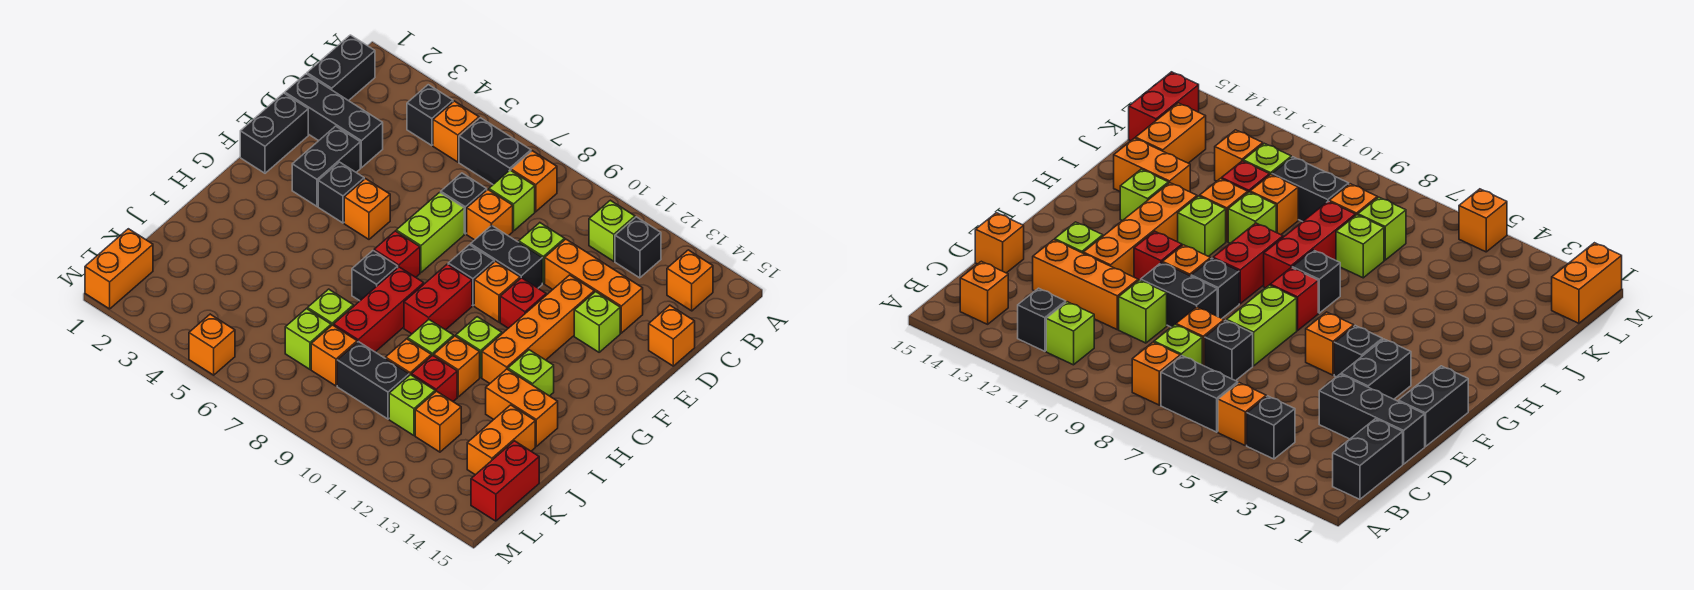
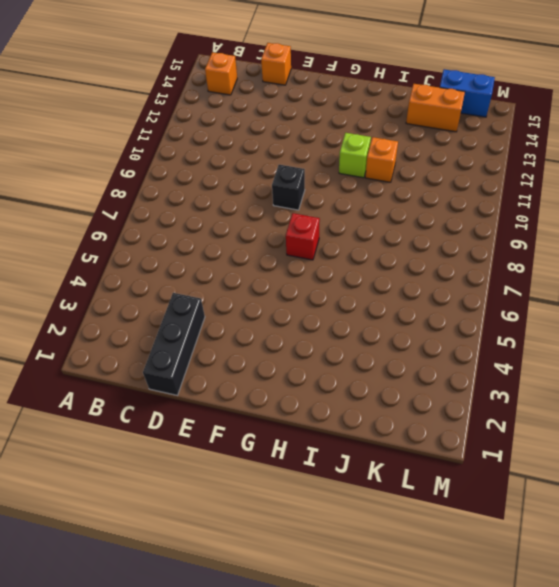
blue brick K15:L15 level 1 -> red brick K15:L15 level 1
none -> black brick B1:C1 level 1
none -> black brick B4 level 1
none -> orange brick B5 level 1
none -> black brick B6:B7 level 1

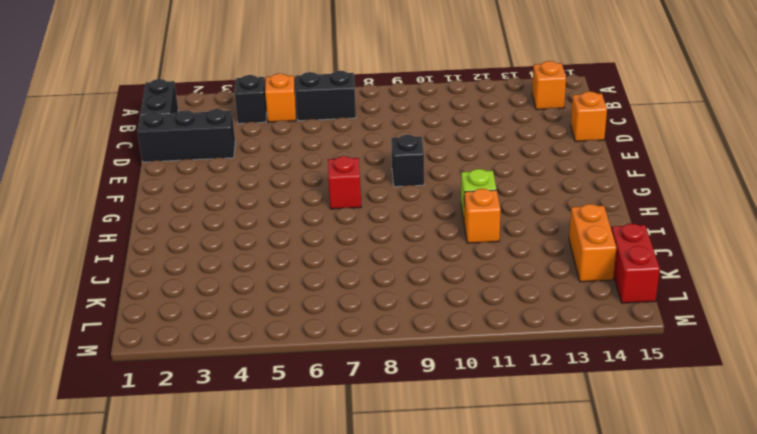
none -> orange brick B8 level 1
none -> lime brick B11 level 1
none -> black brick B12 level 1
none -> lime brick C8 level 1

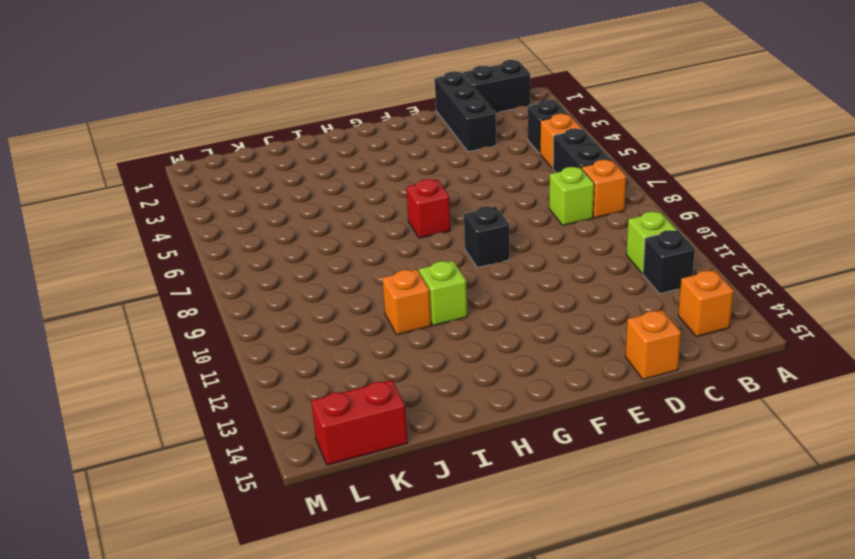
none -> black brick D7 level 1
none -> orange brick D8 level 1
none -> lime brick D10 level 1
none -> orange brick D11:D13 level 1

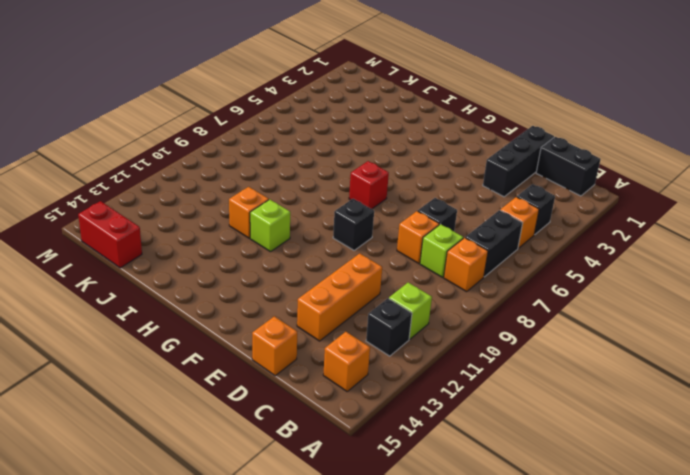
none -> lime brick D10 level 1
none -> black brick E1:F1 level 1
none -> black brick E3:F3 level 1
none -> lime brick E7:F7 level 1

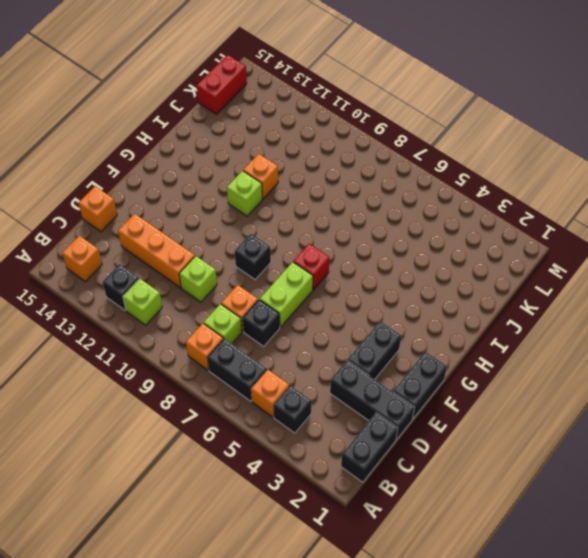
none -> black brick E9:E10 level 1
none -> orange brick E12:H12 level 1
none -> lime brick E13 level 1
none -> black brick F4 level 1

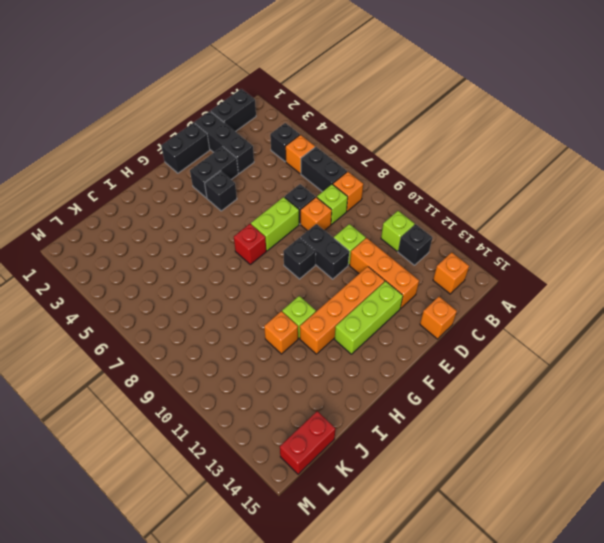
lime brick E13:G13 level 1 -> lime brick E13 level 1
none -> orange brick F5 level 1
none -> orange brick F10 level 1
none -> red brick F11 level 1
none -> red brick G9:H9 level 1

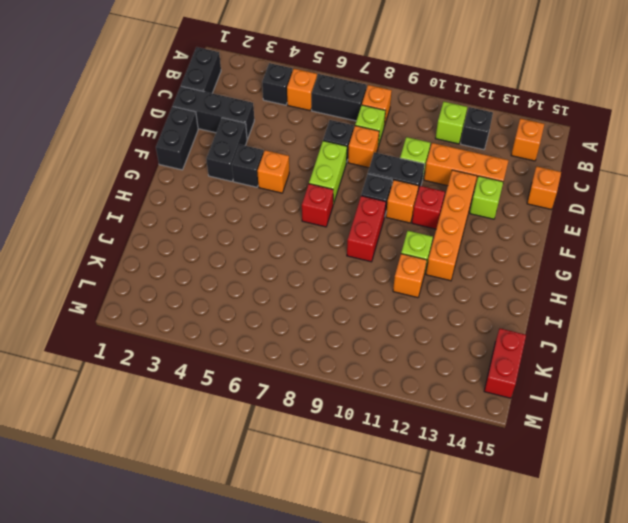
none -> black brick H7 level 1
none -> red brick H8:J8 level 1
none -> lime brick H13 level 1
none -> lime brick I10 level 1

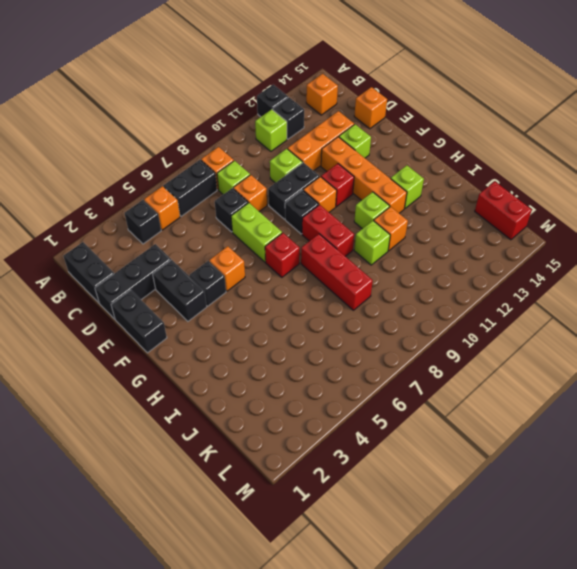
black brick A12 level 1 -> black brick H7 level 1
none -> orange brick I13:I14 level 1
none -> lime brick J7 level 1
none -> orange brick J10 level 1
none -> red brick J11 level 1

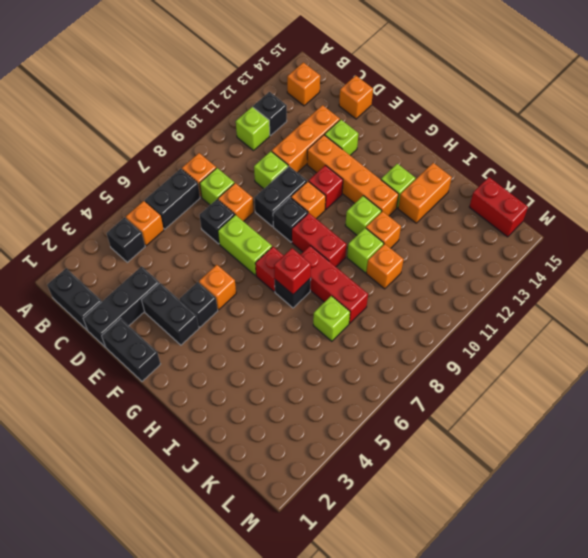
red brick H7 level 2 -> red brick J11 level 1
none -> orange brick J14:K14 level 1
none -> lime brick K7 level 1
none -> orange brick K8 level 1
none -> black brick K9:K10 level 1

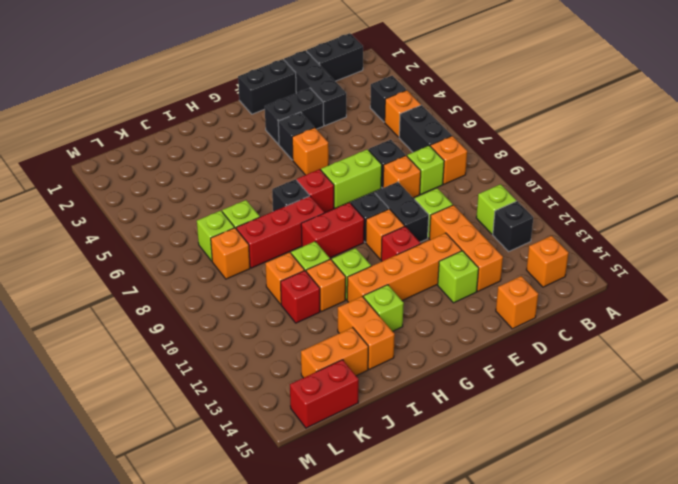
none -> black brick K9:K10 level 1
none -> lime brick K11 level 1
none -> orange brick K12 level 1
none -> orange brick L1:M1 level 1

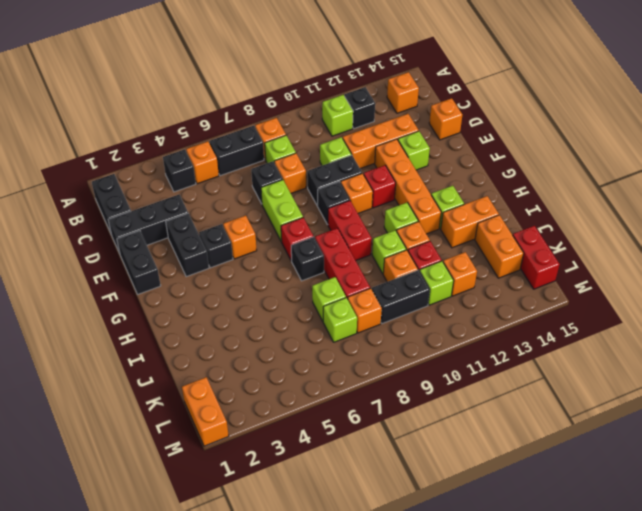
none -> orange brick M5 level 1

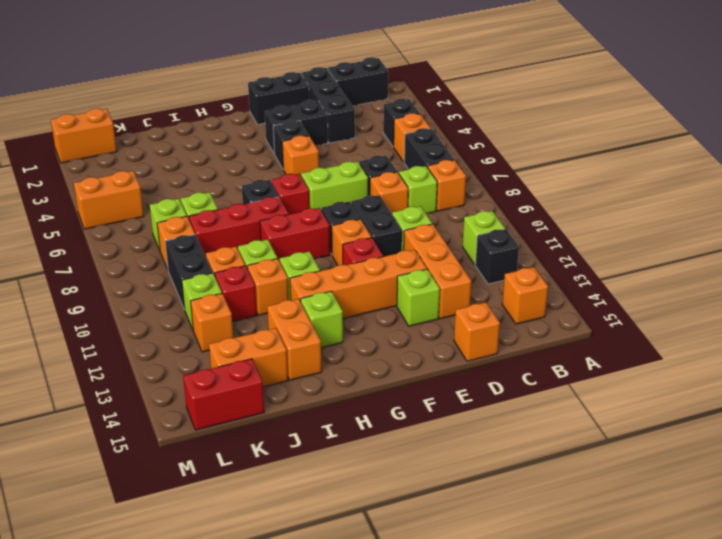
orange brick L5:M5 level 1 -> orange brick M5 level 1

